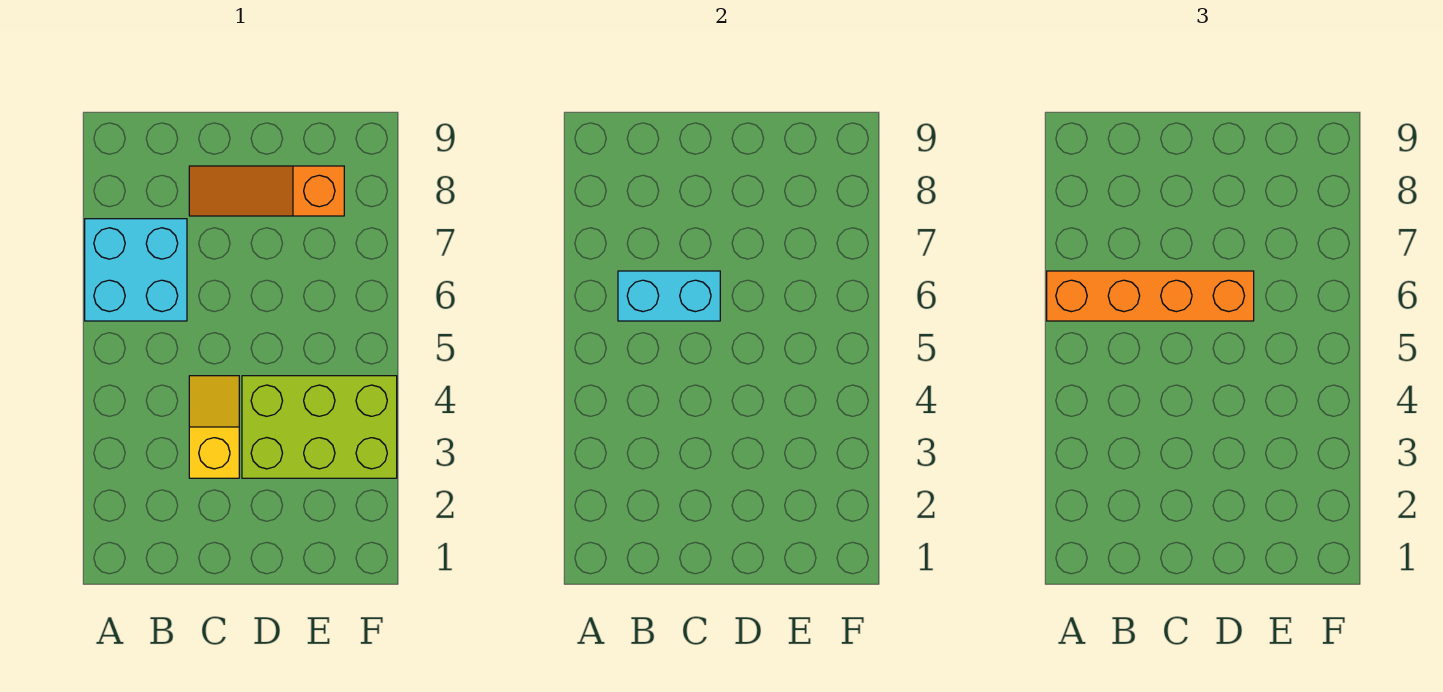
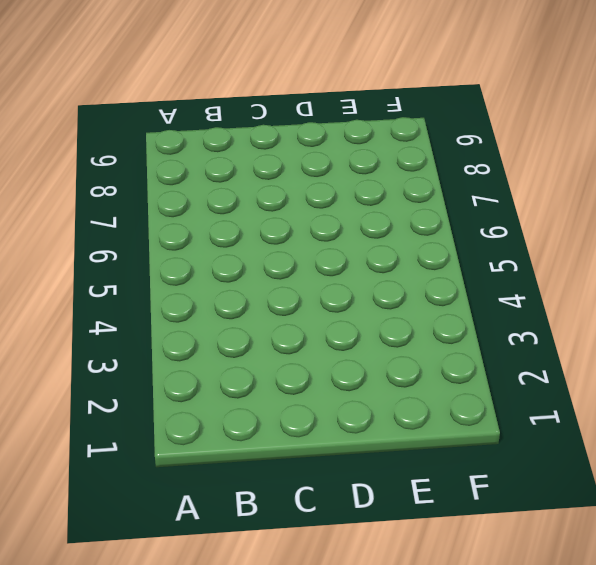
none -> cyan brick A6:B7 level 1
none -> yellow slope C3:C4 level 1 top 3

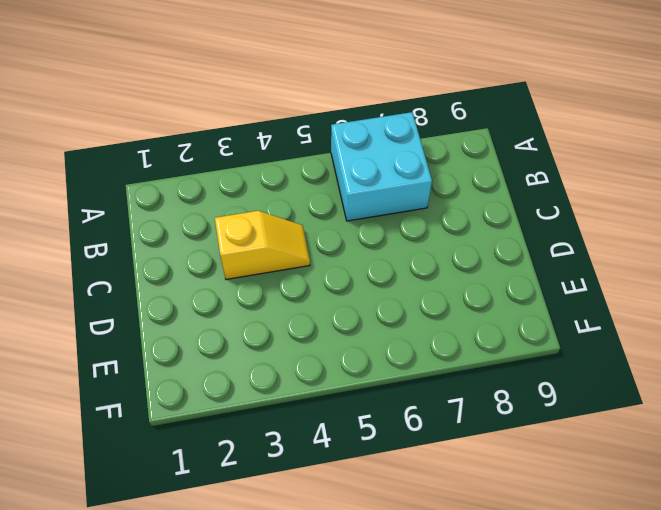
none -> orange slope C8:E8 level 1 top E
none -> lime brick D3:F4 level 1

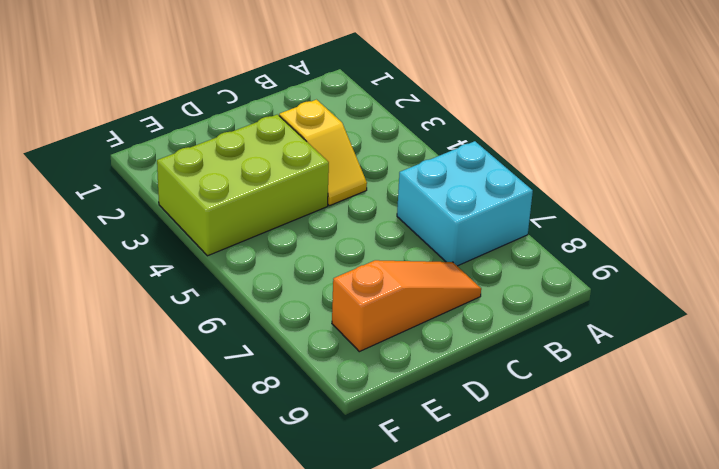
none -> cyan brick B6:C6 level 2
none -> orange brick A6:D6 level 3

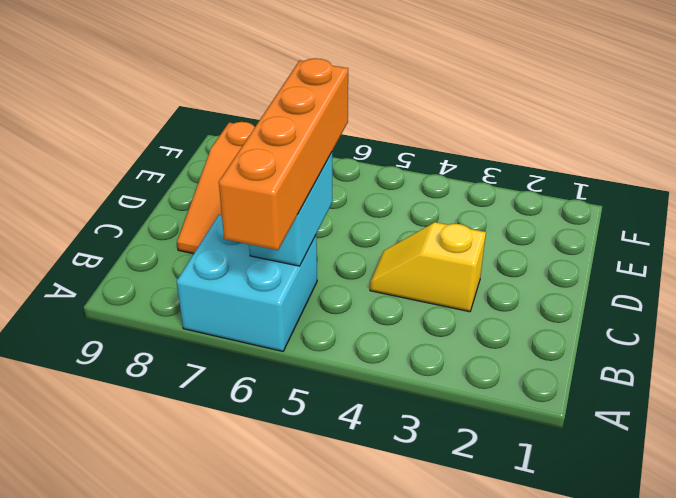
none -> lime brick D3:F4 level 1

